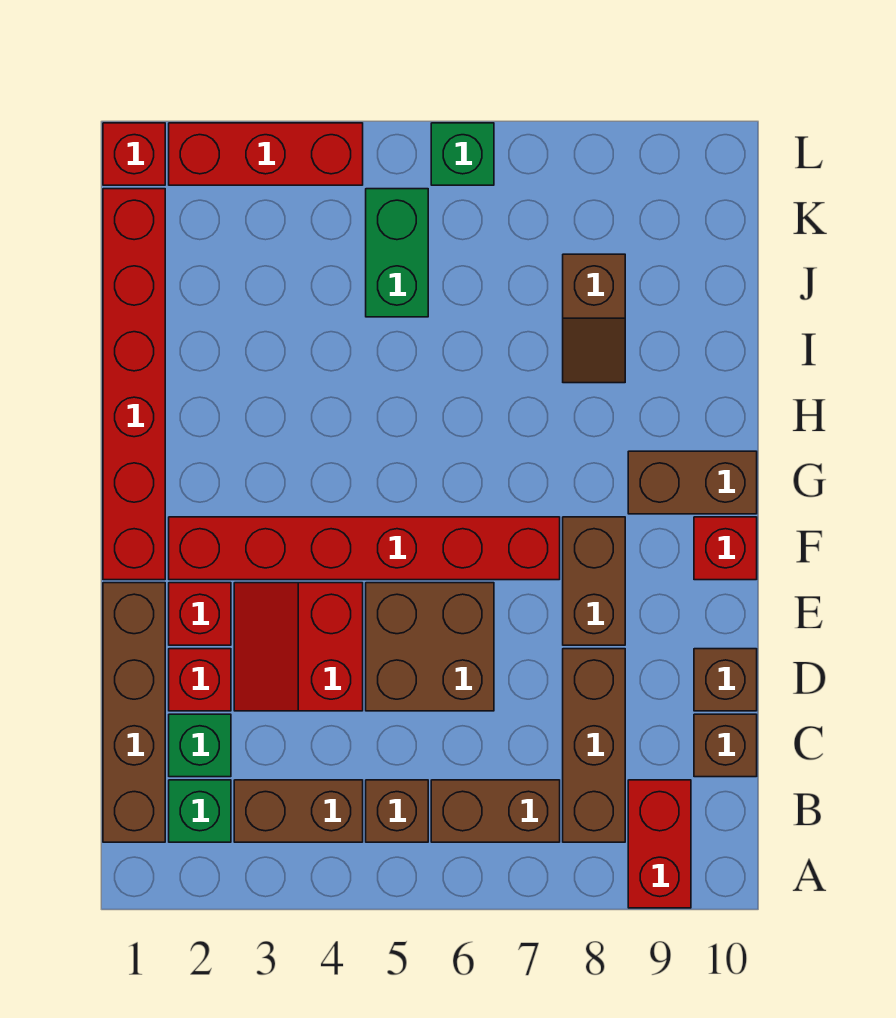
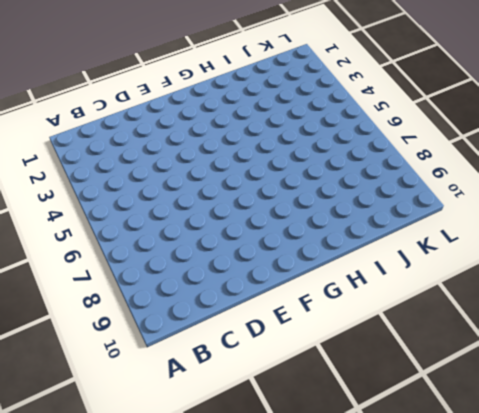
none -> red brick A9:B9 level 1
none -> brown brick B1:E1 level 1
none -> green brick B2 level 1

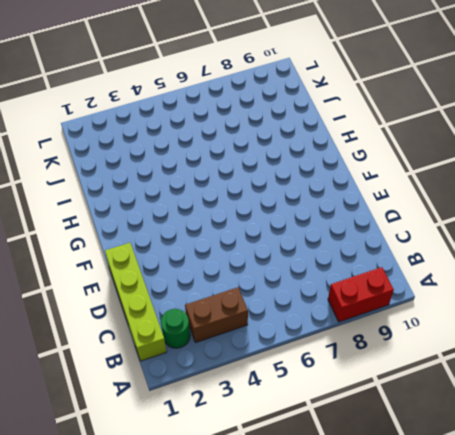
red brick A8:A9 level 1 -> red brick A9:B9 level 1
lime brick B1:E1 level 1 -> brown brick B1:E1 level 1
green round brick B2 level 1 -> green brick B2 level 1
none -> brown brick B5 level 1
none -> brown brick B6:B7 level 1
none -> brown brick B8:D8 level 1

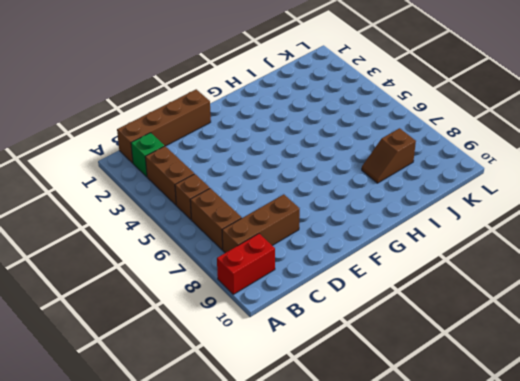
none -> green brick C2 level 1
none -> brown brick C10 level 1
none -> red brick D2 level 1

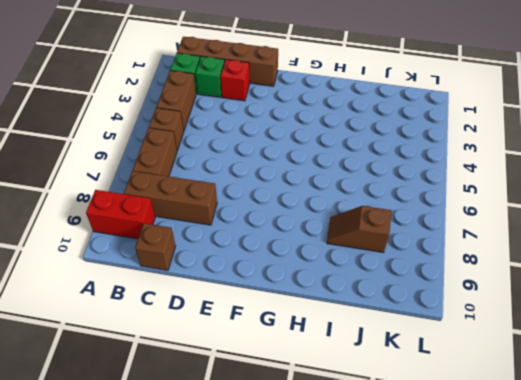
none -> red slope D3:E4 level 1 top 4
none -> brown brick D5:E6 level 1
none -> brown brick D10 level 1

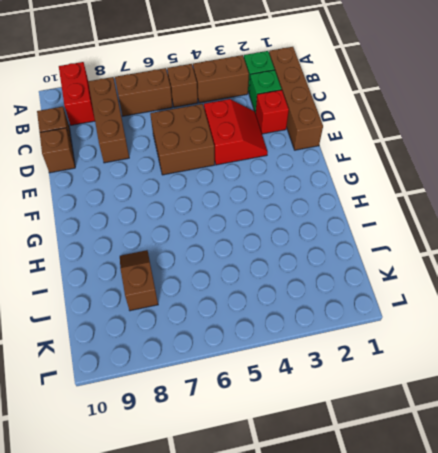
none -> red brick E2 level 1
none -> brown brick E8:F8 level 1
none -> red brick F1:K1 level 1

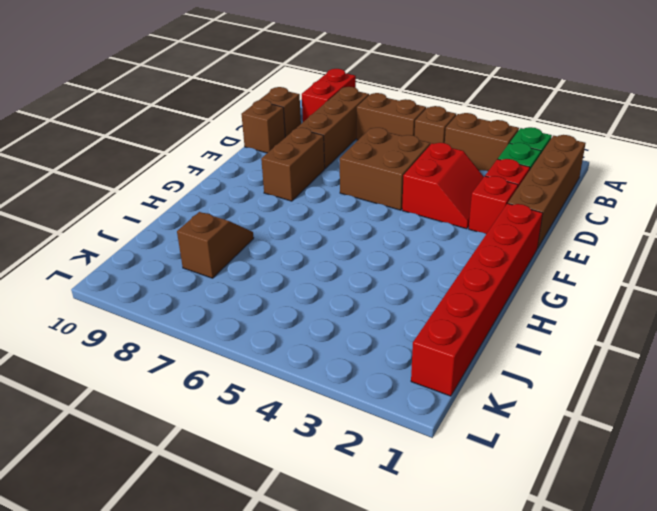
none -> red brick F2:F7 level 1
none -> red brick F10 level 1
none -> brown brick G9:G10 level 1

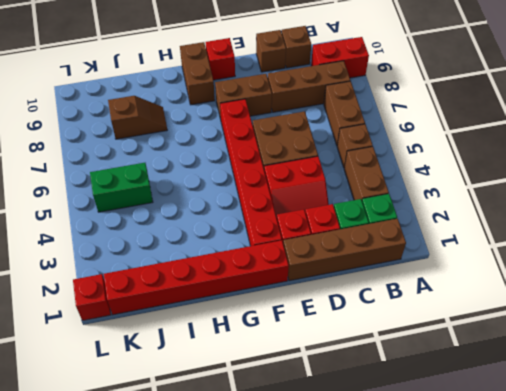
none -> red brick L2:L4 level 1
none -> green brick L6 level 1

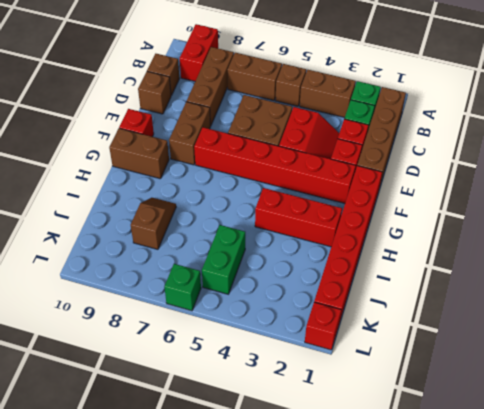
red brick H2:H4 level 1 -> red brick L2:L4 level 1

